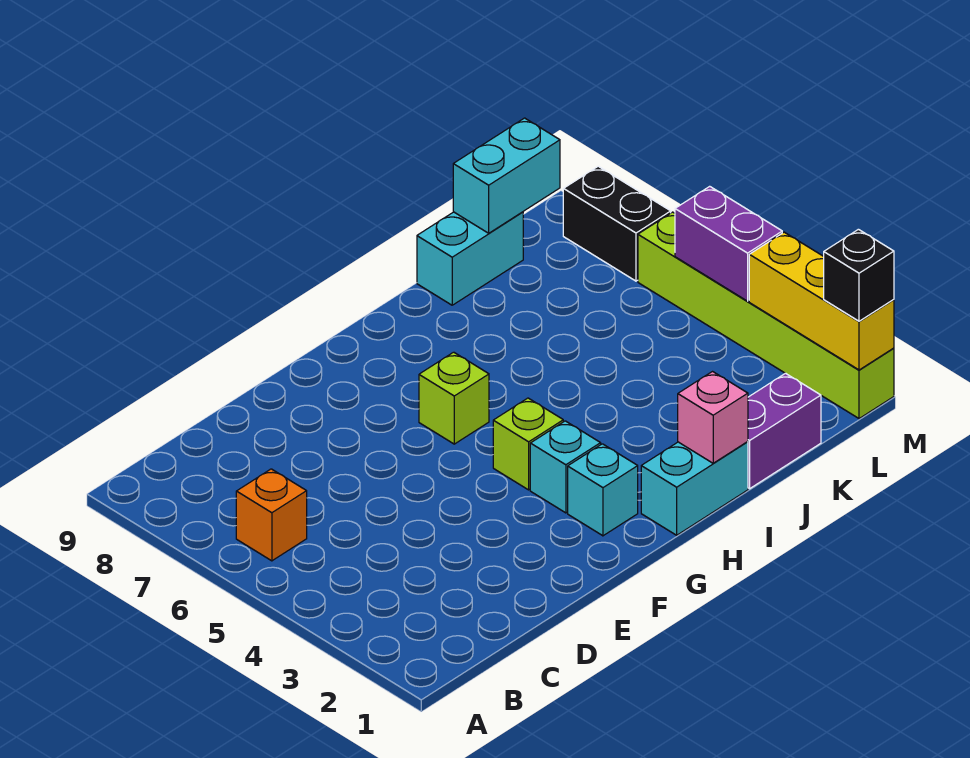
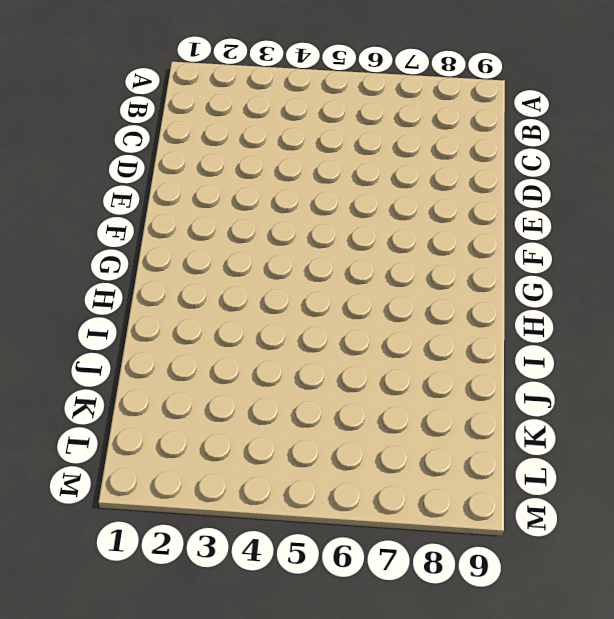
none -> orange brick B6 level 1
none -> cyan brick G2 level 1
none -> cyan brick G3 level 1

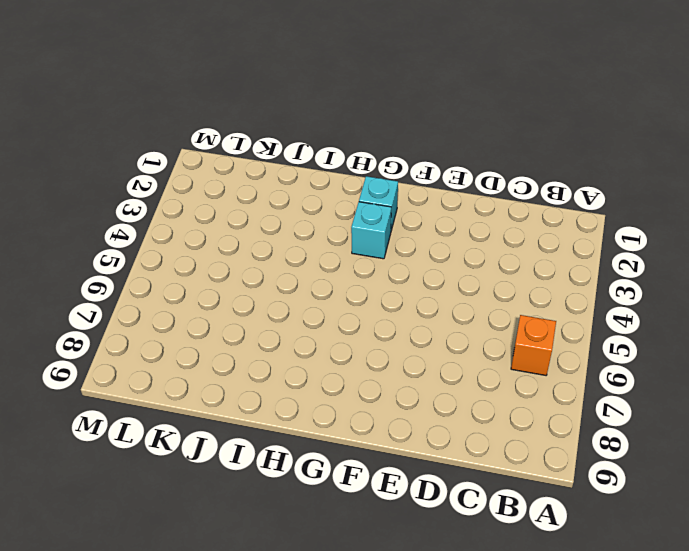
none -> lime brick G4 level 1
none -> lime brick G6 level 1
none -> cyan brick H1:I1 level 1

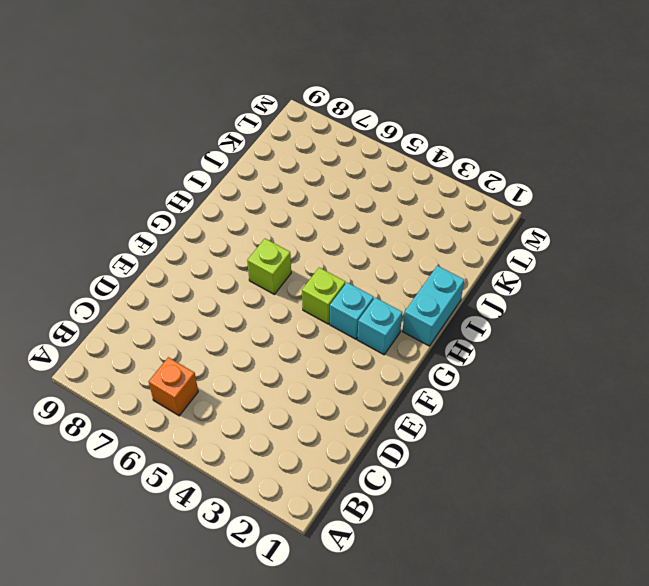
none -> purple brick J1:K1 level 1
none -> cyan brick J9:K9 level 1
none -> lime brick M1:M6 level 1

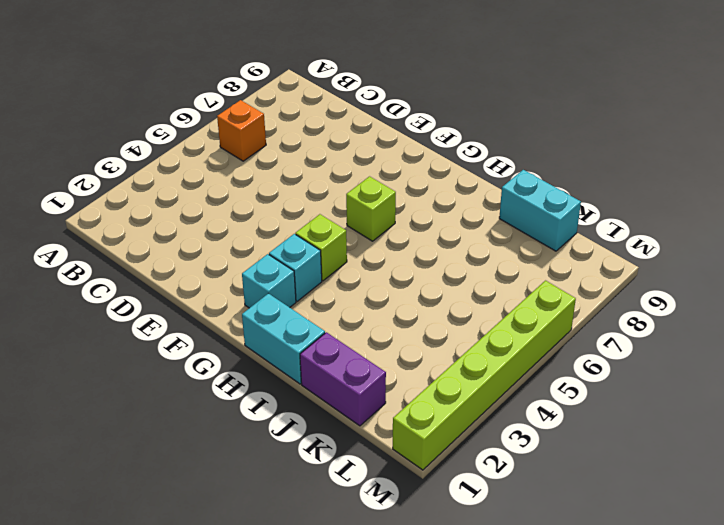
none -> black brick M7:M8 level 1
none -> pink brick I1 level 2
none -> cyan brick K9:L9 level 2

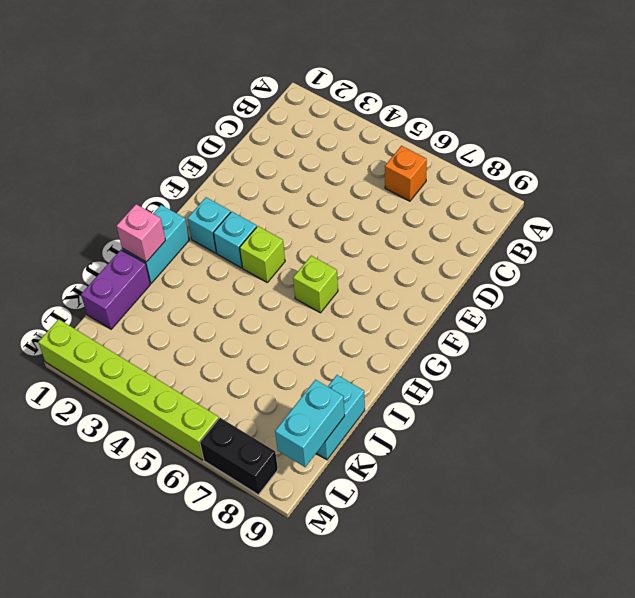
none -> yellow brick M1:M3 level 2
none -> purple brick M4:M5 level 2
none -> black brick M1 level 3

